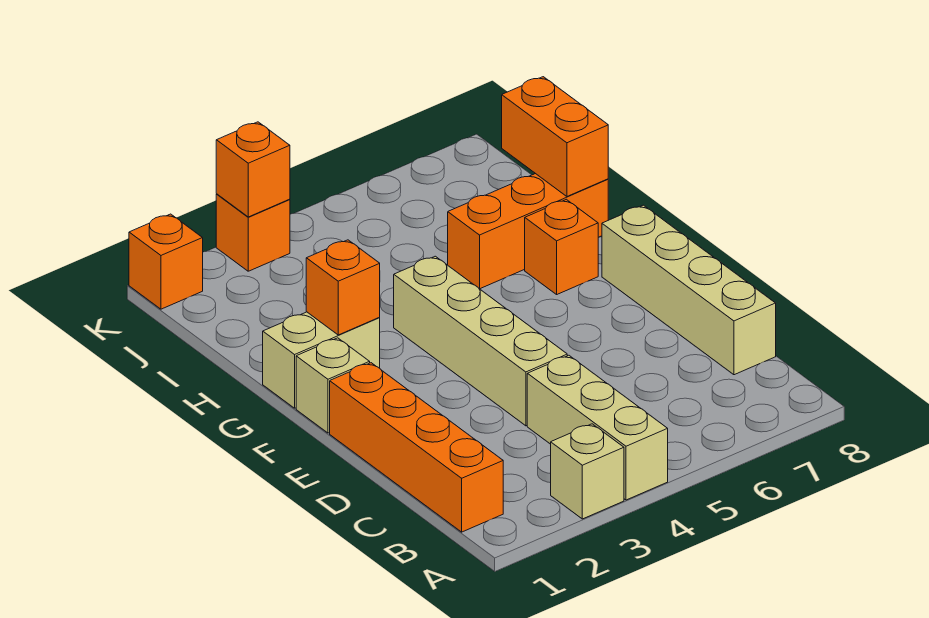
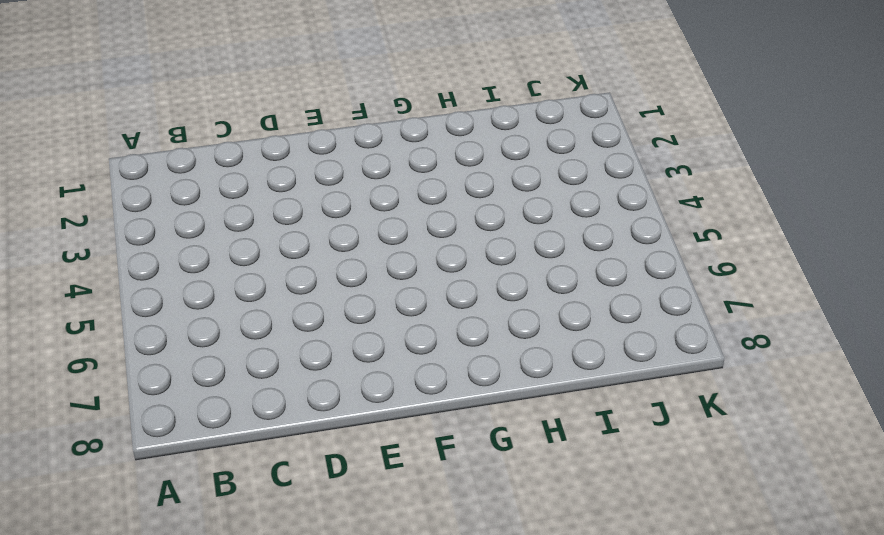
none -> tan brick A3 level 1
none -> tan brick A4:C4 level 1
none -> orange brick B1:E1 level 1

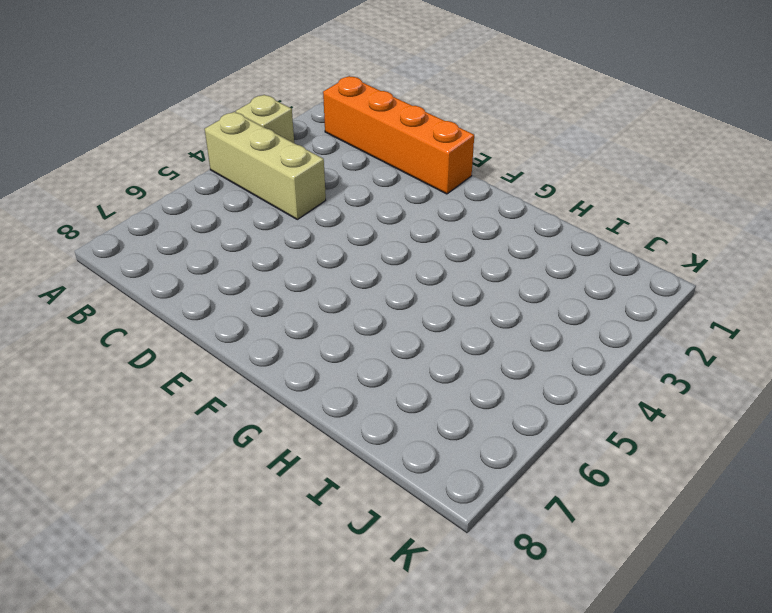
none -> tan brick C8:F8 level 1
none -> tan brick D4:G4 level 1
none -> tan brick F1 level 1

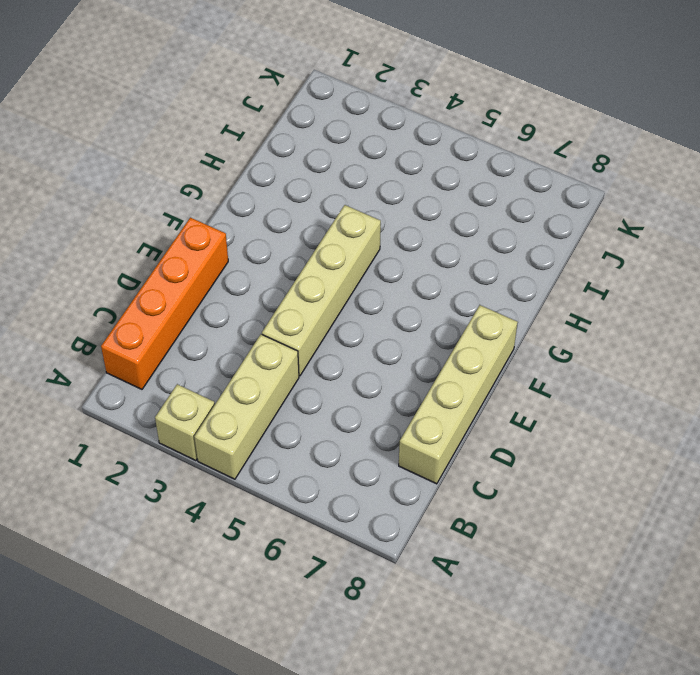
none -> tan brick F1 level 1
none -> tan brick G1:G2 level 1
none -> orange brick G7 level 1

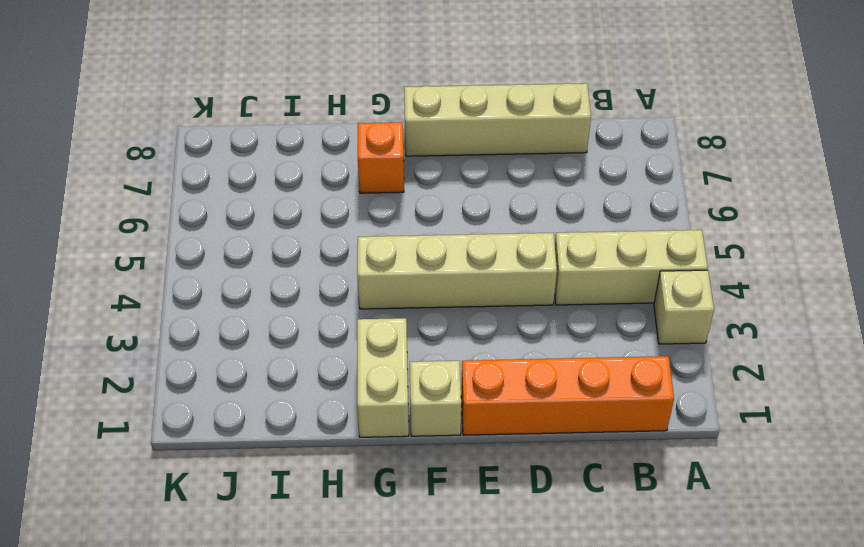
none -> orange brick H6:H8 level 1
none -> orange brick K1 level 1
none -> orange brick K3 level 1

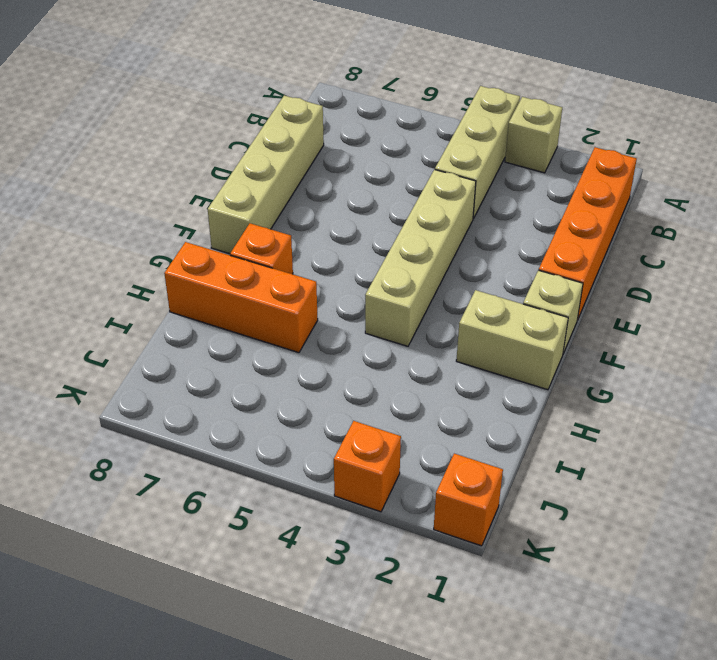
none -> orange brick G2 level 2
none -> orange brick H8:I8 level 2
none -> orange brick K3 level 2

